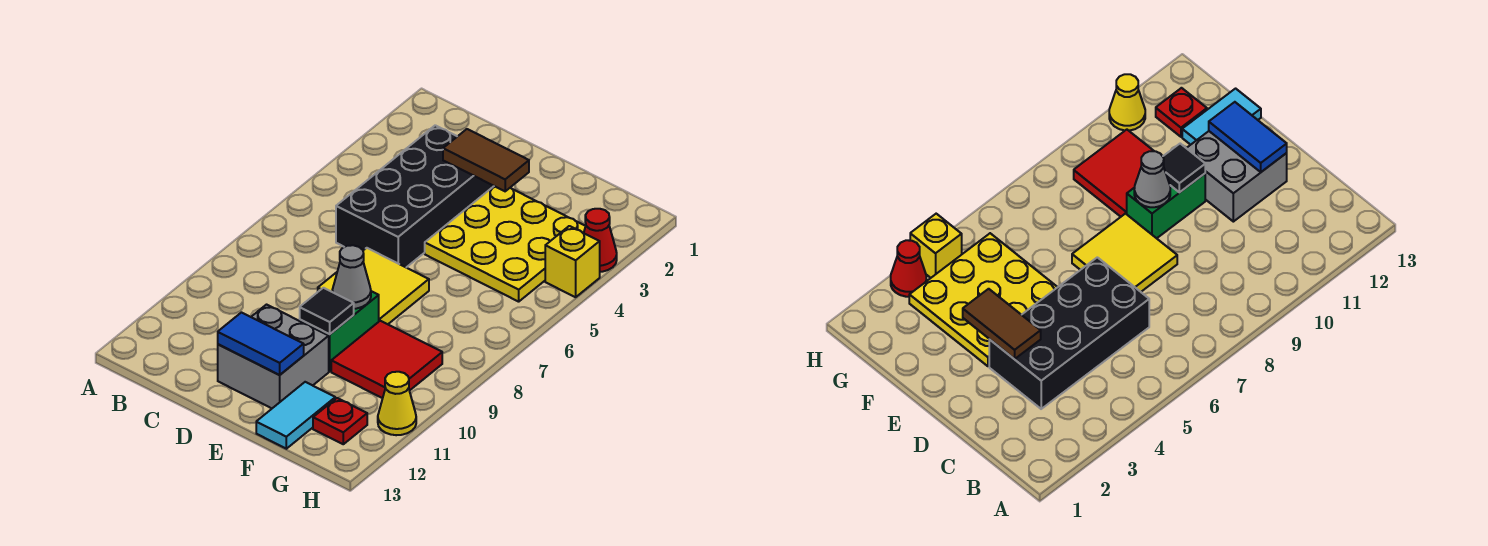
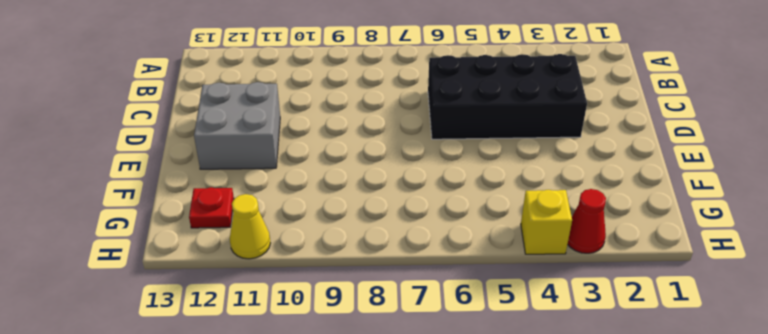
none -> yellow tile D7:E8 level 1
none -> yellow plate E3:G5 level 1
none -> green brick E9:E10 level 1

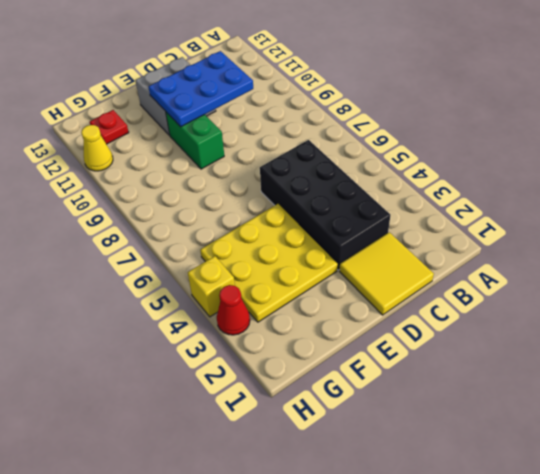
yellow tile C1:D2 level 1 -> yellow tile D7:E8 level 1
blue plate C10:E11 level 2 -> black tile E10 level 2
none -> red tile F9:G10 level 1
none -> cyan tile F12:F13 level 1
none -> brown tile D3:E3 level 2

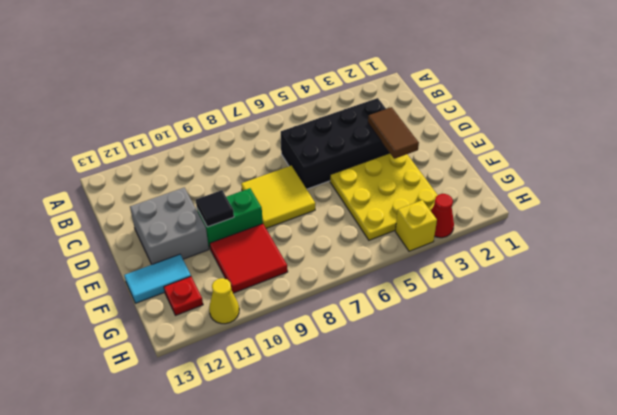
none -> blue tile D12:E12 level 2
none -> grey cone E9 level 2

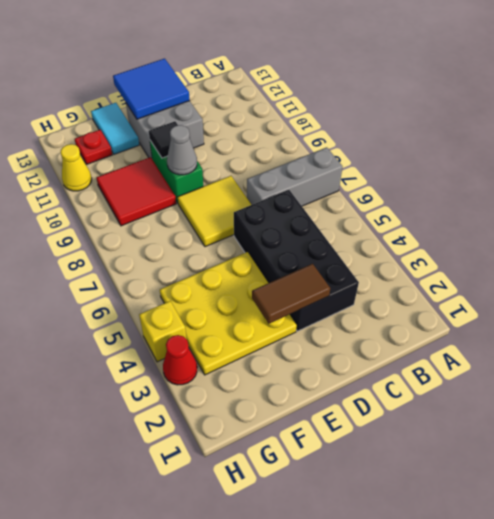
grey brick A7:C7 level 1 -> none
blue tile D12:E13 level 2 -> blue tile D12:E12 level 2

